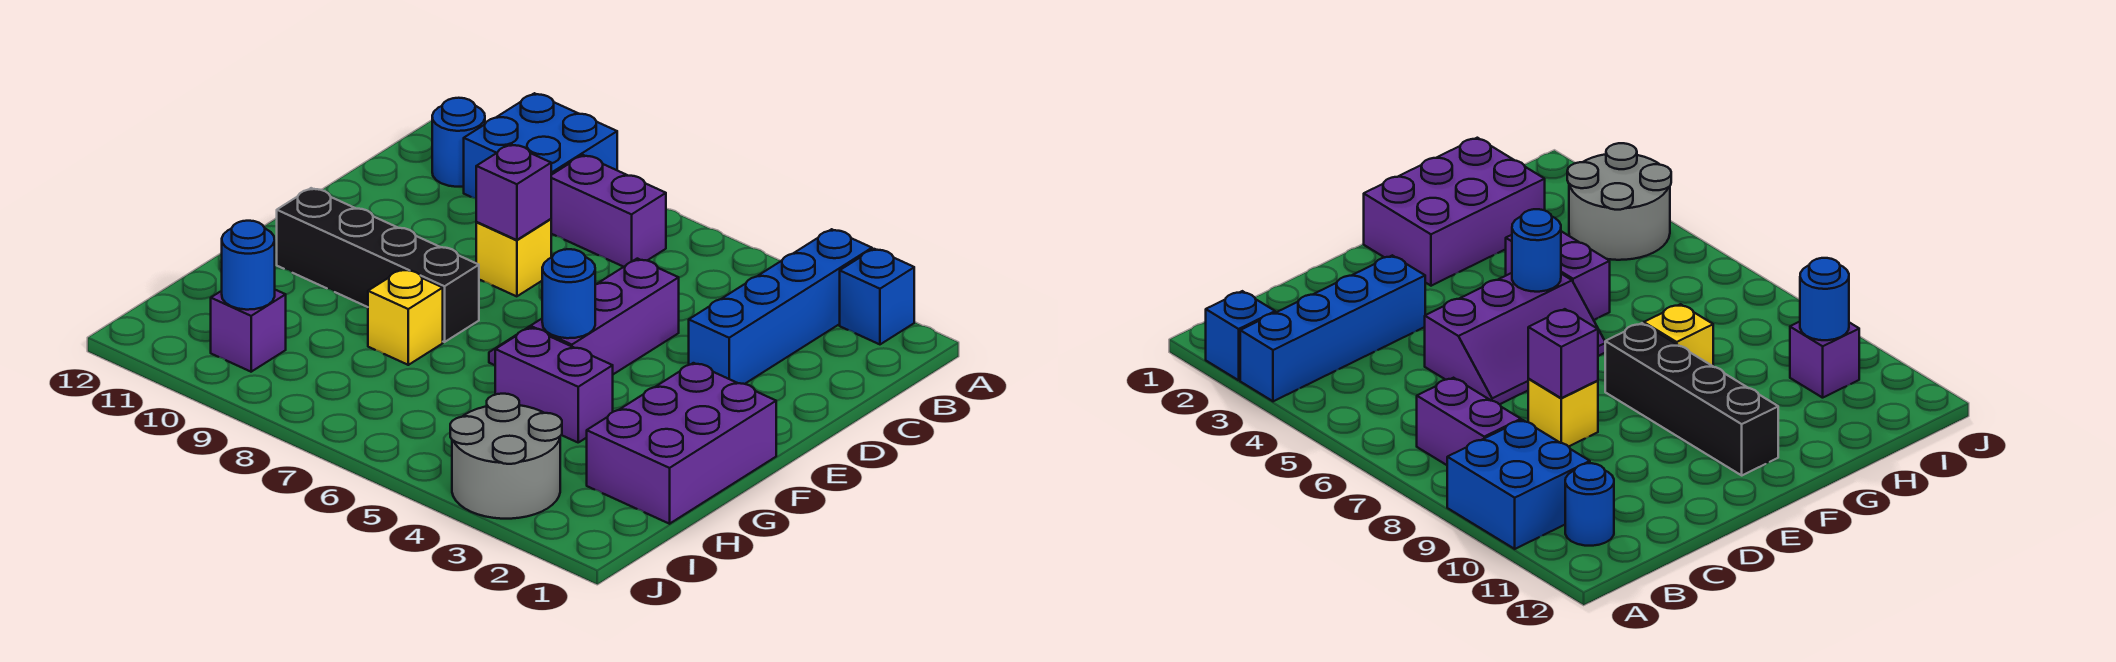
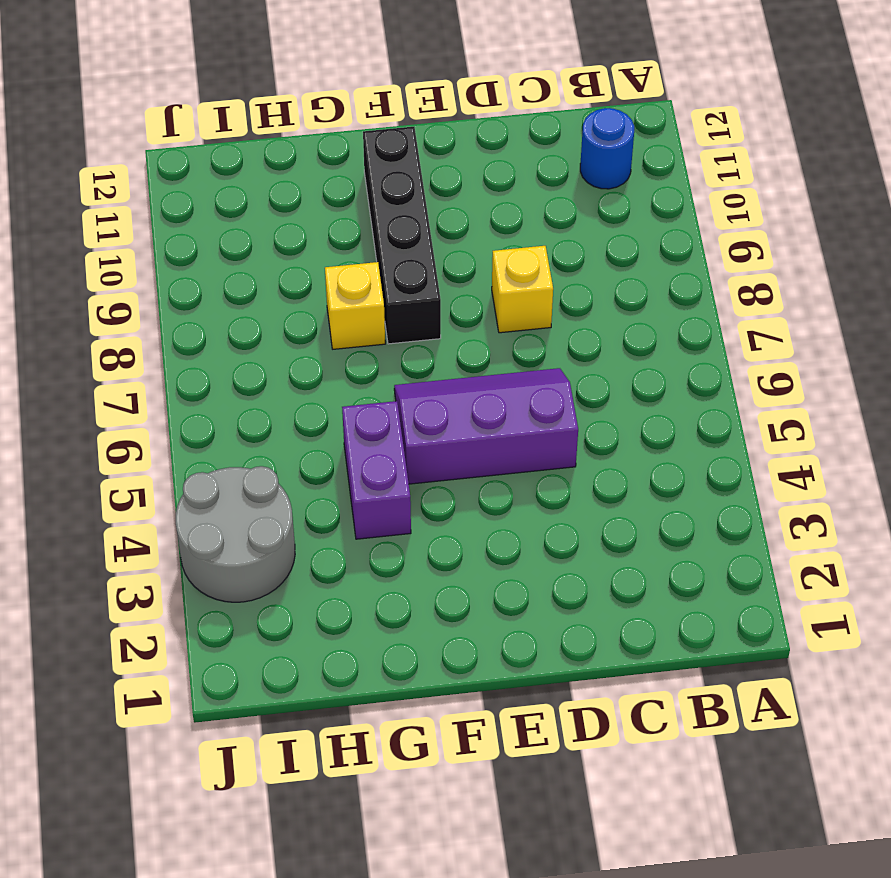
none -> blue brick A2 level 1
none -> blue brick A3:D3 level 1
none -> blue brick A9:B10 level 1

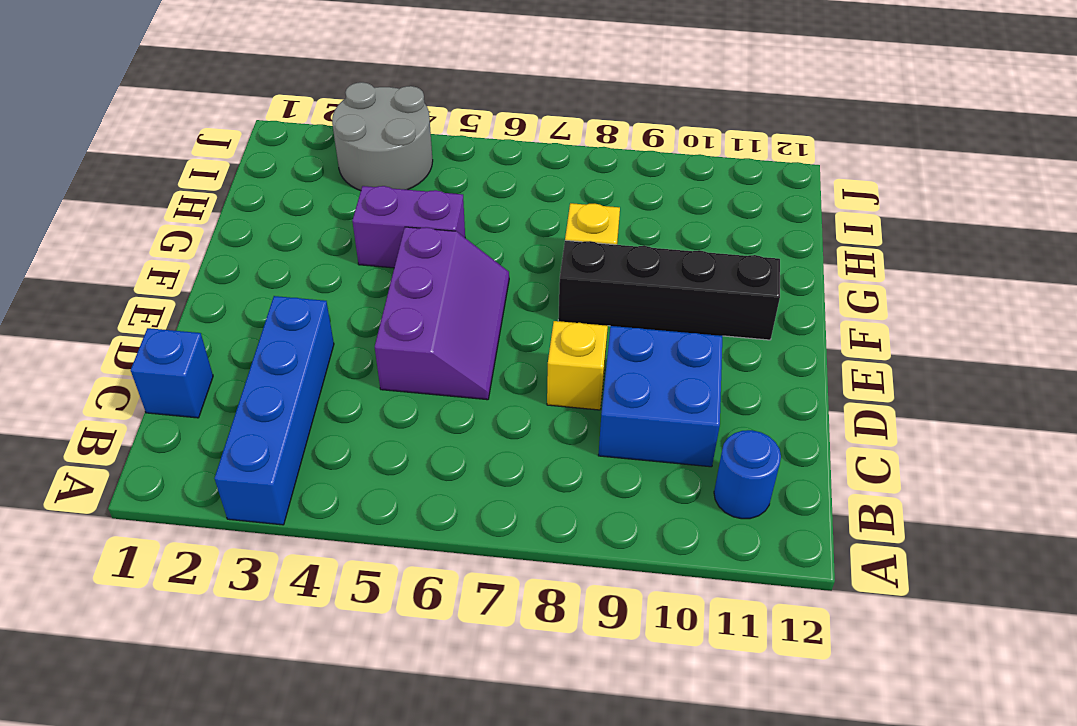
blue brick C1 level 1 -> blue brick A2 level 1
blue brick C9:D10 level 1 -> blue brick A9:B10 level 1
none -> purple brick B7:B8 level 1
none -> purple brick F1:H2 level 1
none -> purple brick I10 level 1

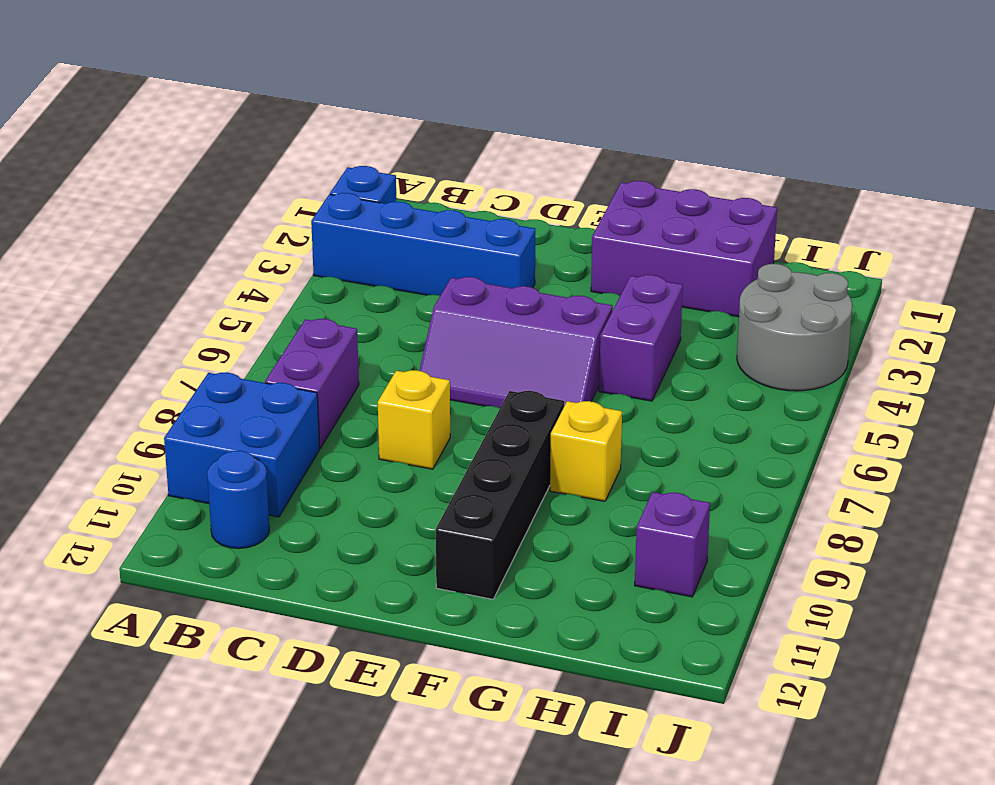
none -> purple brick D8 level 2
none -> blue round brick F5 level 2
none -> blue round brick I10 level 2

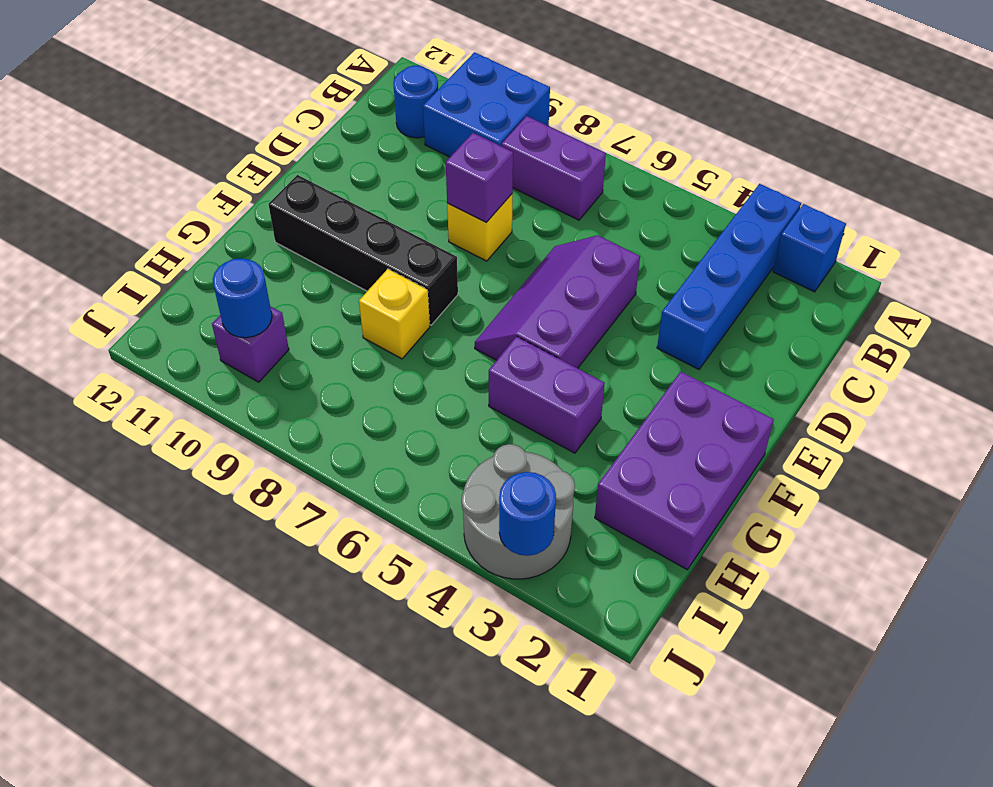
blue round brick J3 level 2 -> blue round brick F5 level 2

